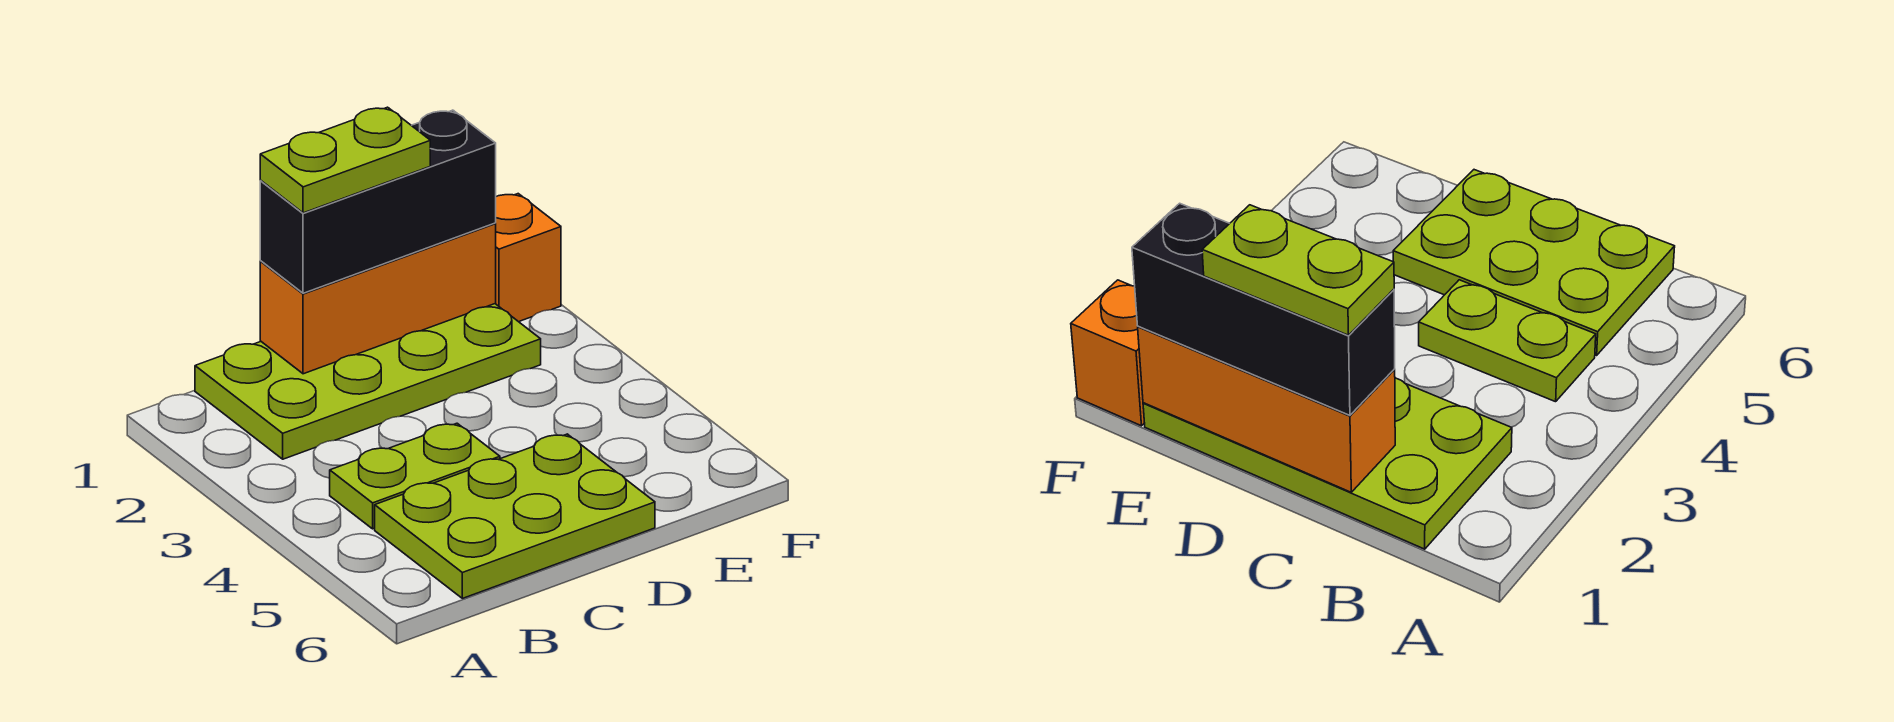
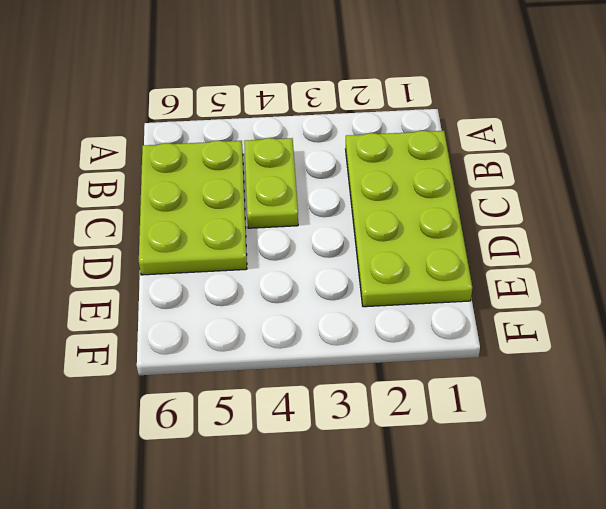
none -> orange brick F1 level 1
none -> orange brick C1:E1 level 2

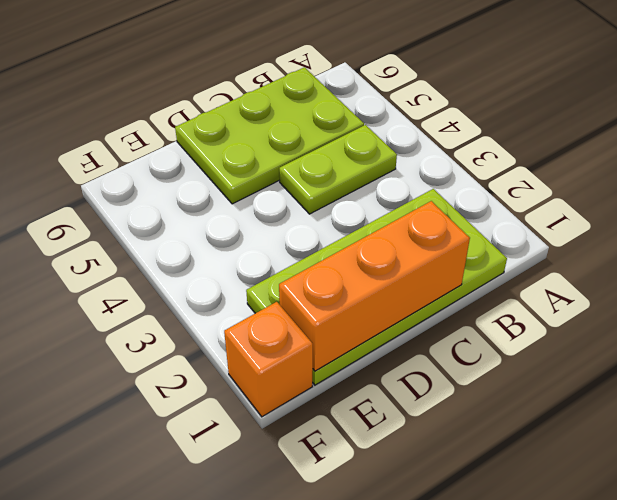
none -> black brick C1:E1 level 3
none -> lime plate C1:D1 level 4

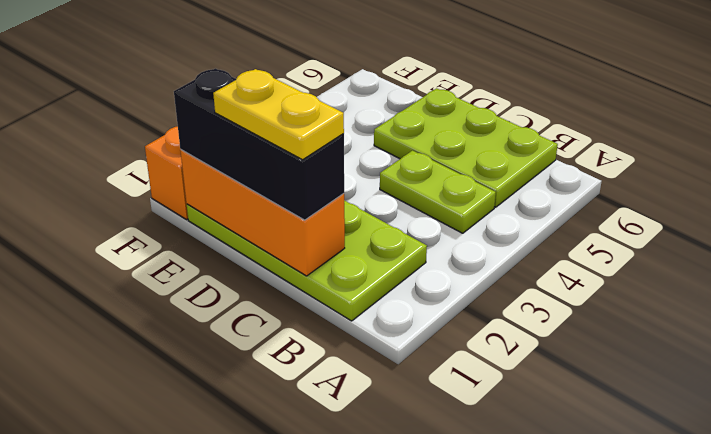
yellow plate C1:D1 level 4 -> lime plate C1:D1 level 4

